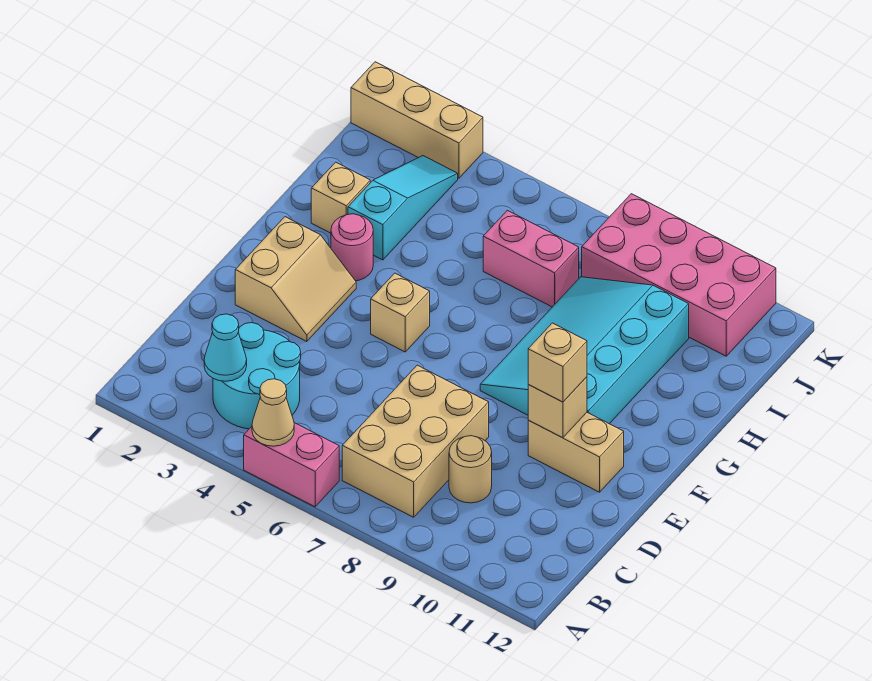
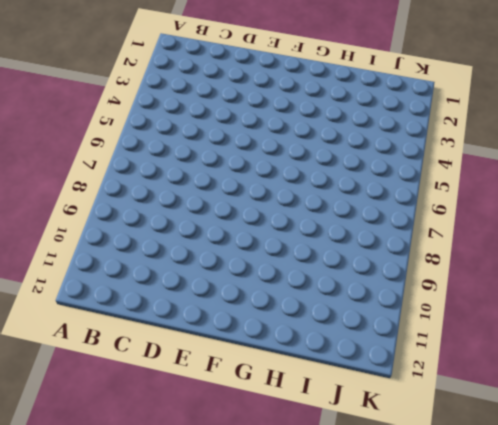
none -> pink brick A5:A6 level 1
none -> cyan round brick B3:C4 level 1
none -> tan brick B7:D8 level 1

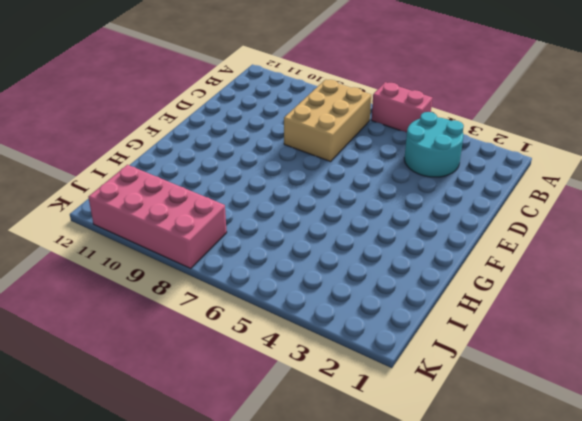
none -> tan round brick C9 level 1
none -> tan slope E2:F3 level 1 top 2
none -> tan brick E10:E11 level 1

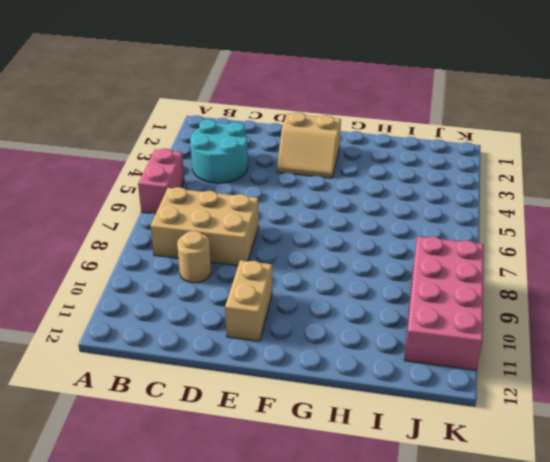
none -> tan brick F5 level 1
none -> cyan slope F8:I10 level 1 top 10
none -> pink round brick G3 level 1

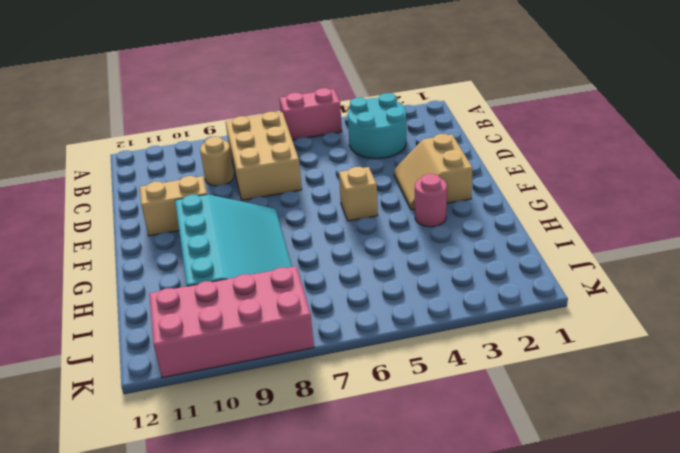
none -> tan brick H2 level 1
none -> cyan slope H3:J3 level 1 top H
none -> pink brick I6:I7 level 1

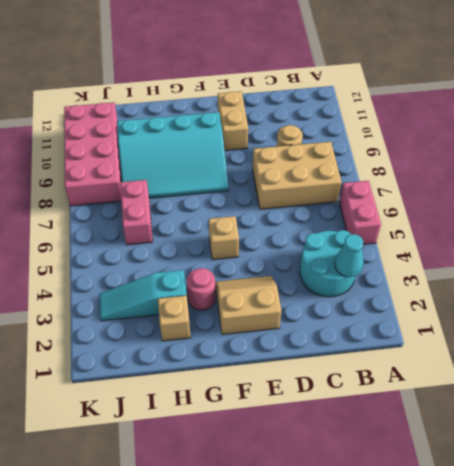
none -> tan brick K1:K3 level 1
none -> tan cone A5 level 2
none -> tan brick E10 level 2

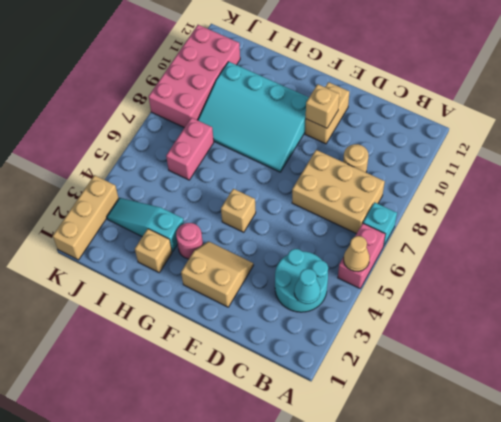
cyan brick A7 level 1 -> none
none -> tan brick E10 level 3

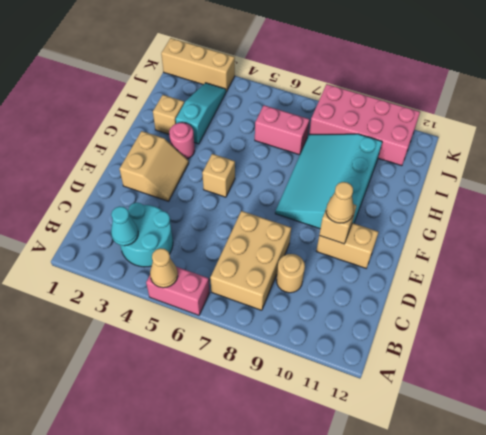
tan cone E10 level 3 -> tan brick E10 level 3

